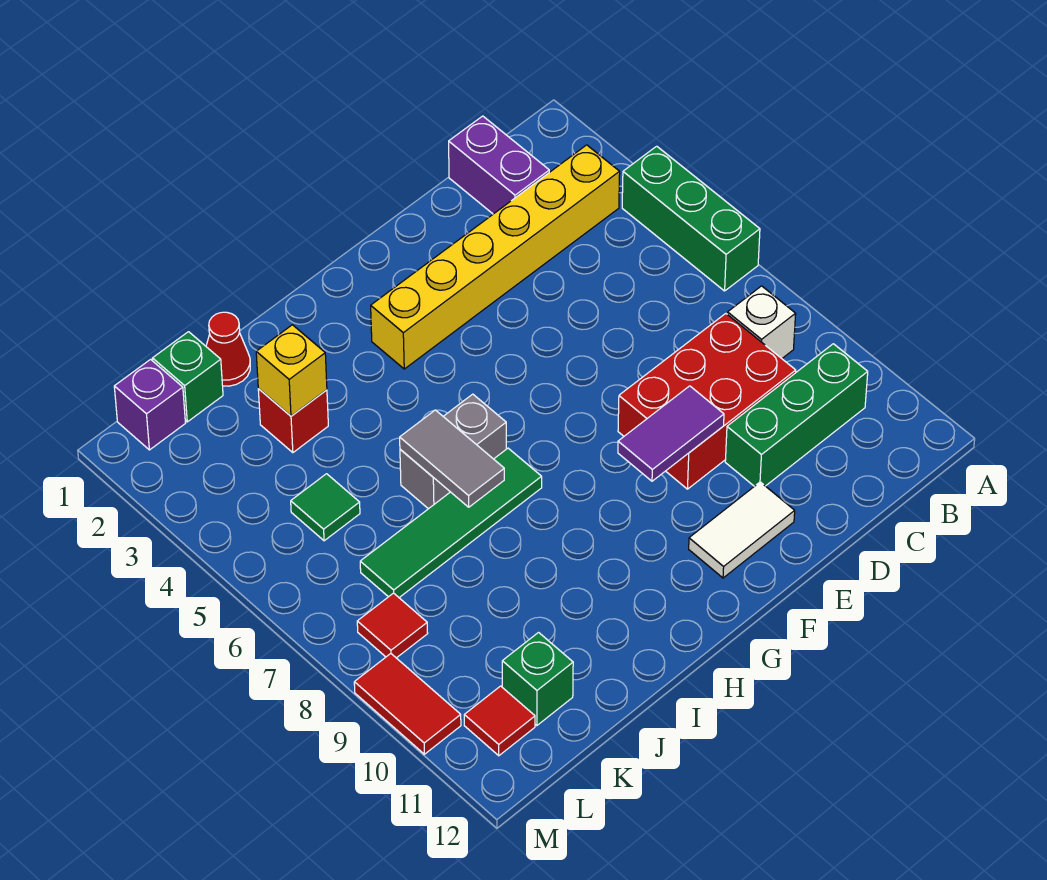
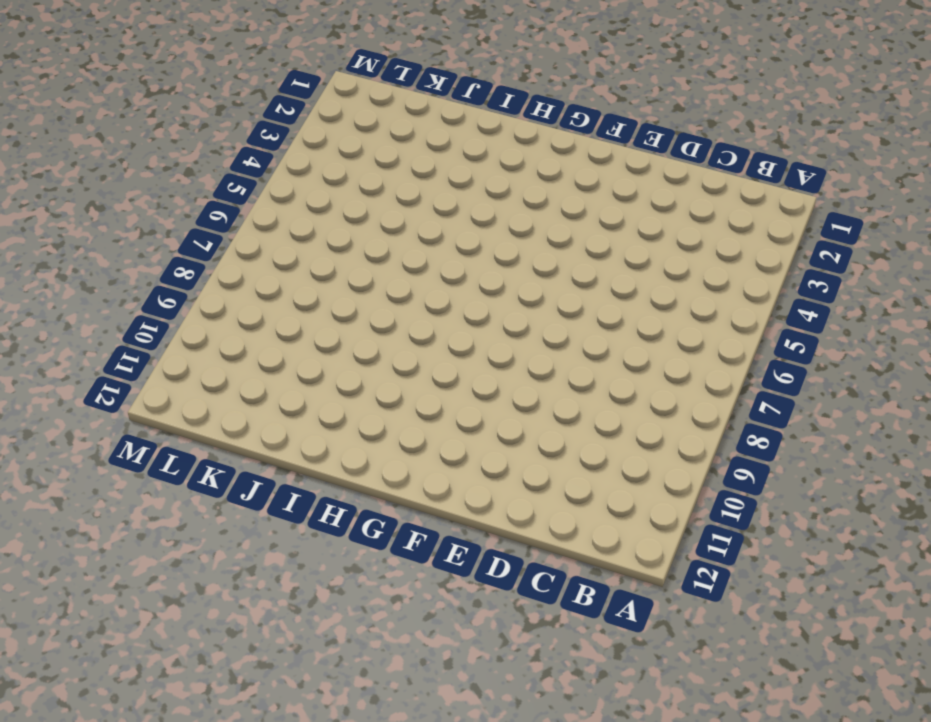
none -> green brick A4:A6 level 1
none -> yellow brick B3:G3 level 1
none -> white brick B8 level 1

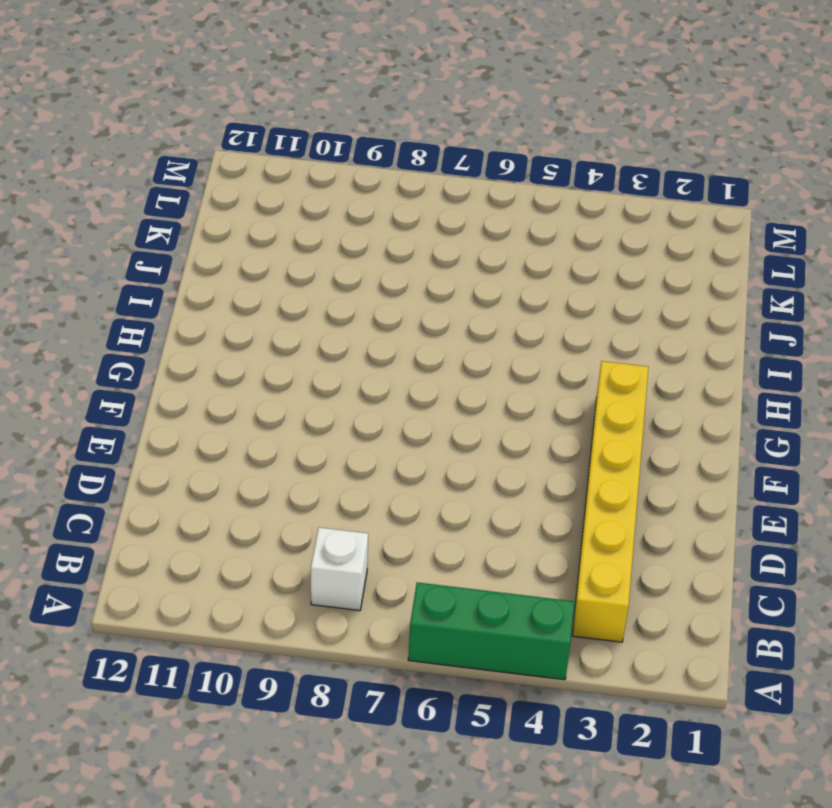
none -> green brick B10:D10 level 1
none -> purple brick C1:C2 level 1
none -> red brick C8:E9 level 1

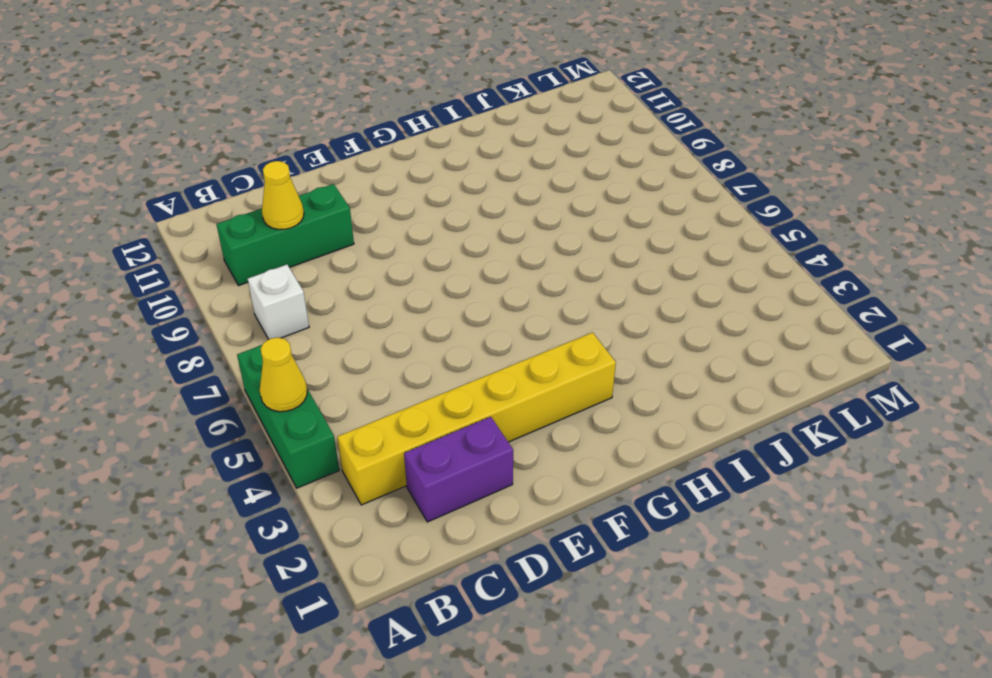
yellow cone A5 level 2 -> none
purple brick C2:D2 level 1 -> purple brick C1:C2 level 1
yellow cone C10 level 2 -> none
none -> red brick C8:E9 level 1
none -> white tile E11:F11 level 1
none -> grey brick H6:I6 level 1

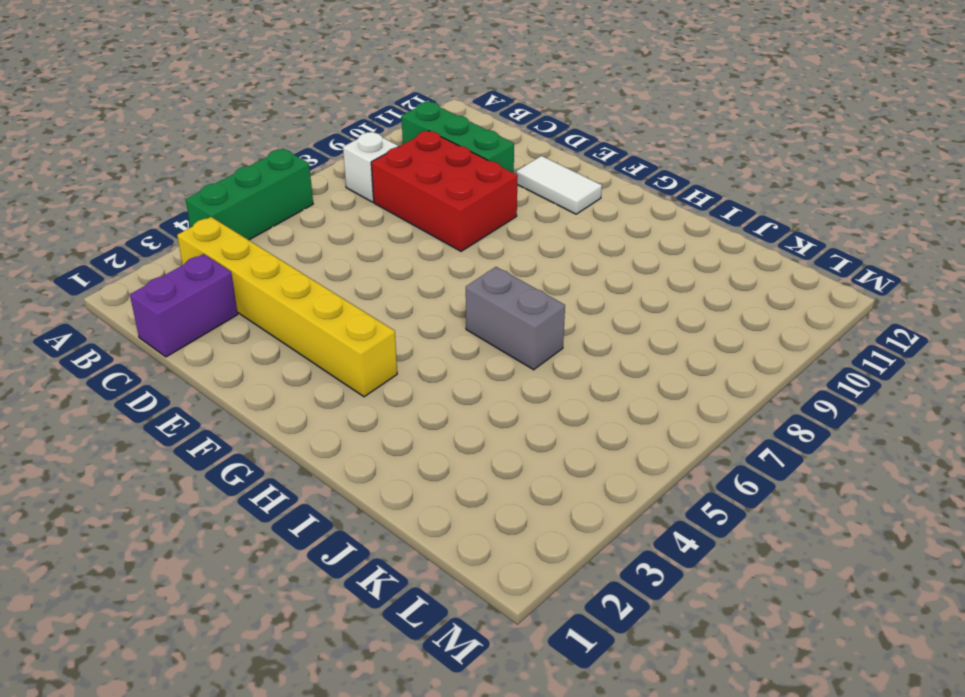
none -> green tile H7:K7 level 1
none -> red cone J1 level 1
none -> red brick J3 level 1

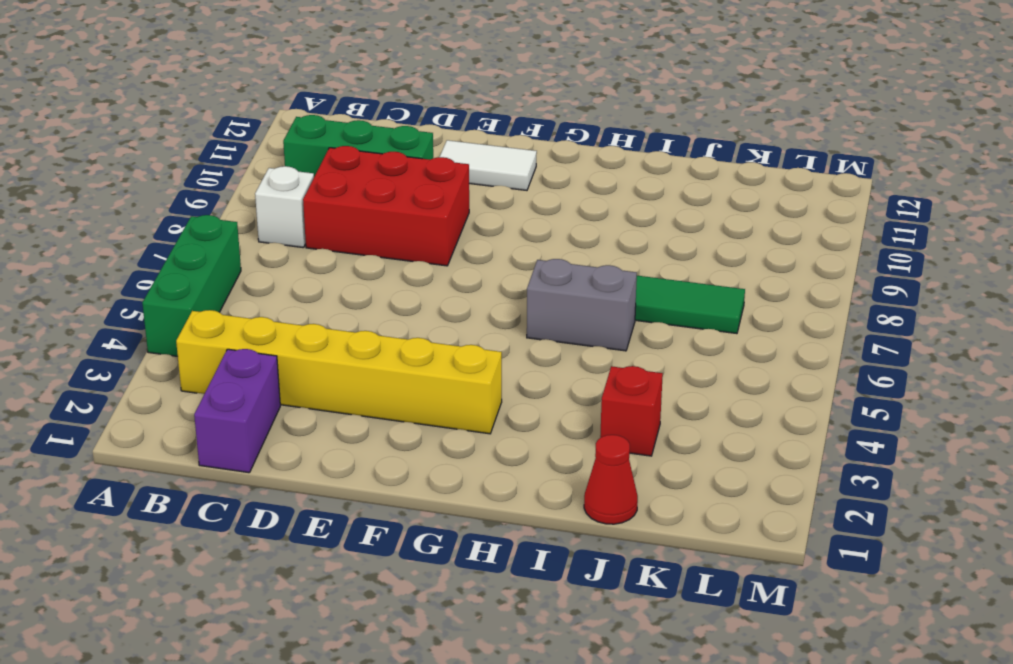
none -> green brick K1 level 1
none -> green tile K5 level 1
none -> green brick K11 level 1

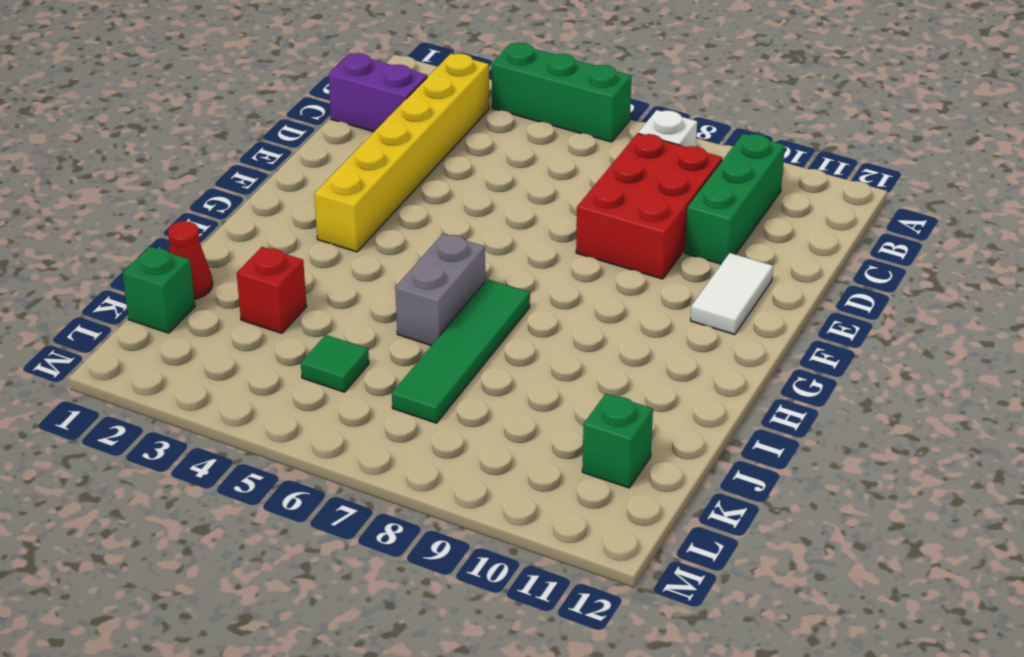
none -> purple brick L1 level 1
none -> red tile L8 level 1
none -> red tile L11 level 1

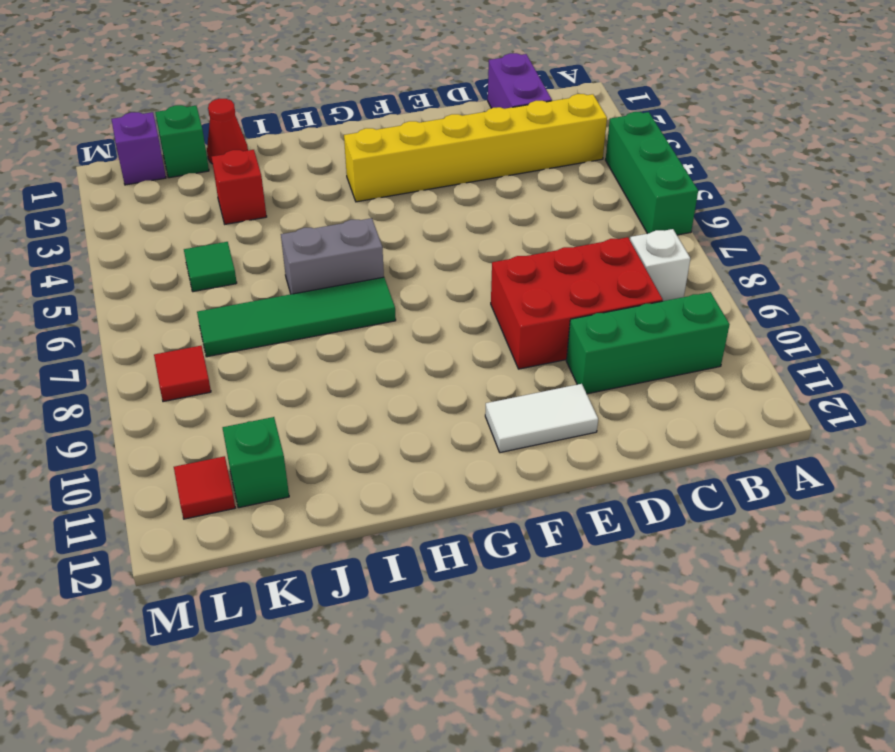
none -> red tile M9:M10 level 1
none -> purple tile E9:F9 level 2
none -> grey tile I6:I7 level 2

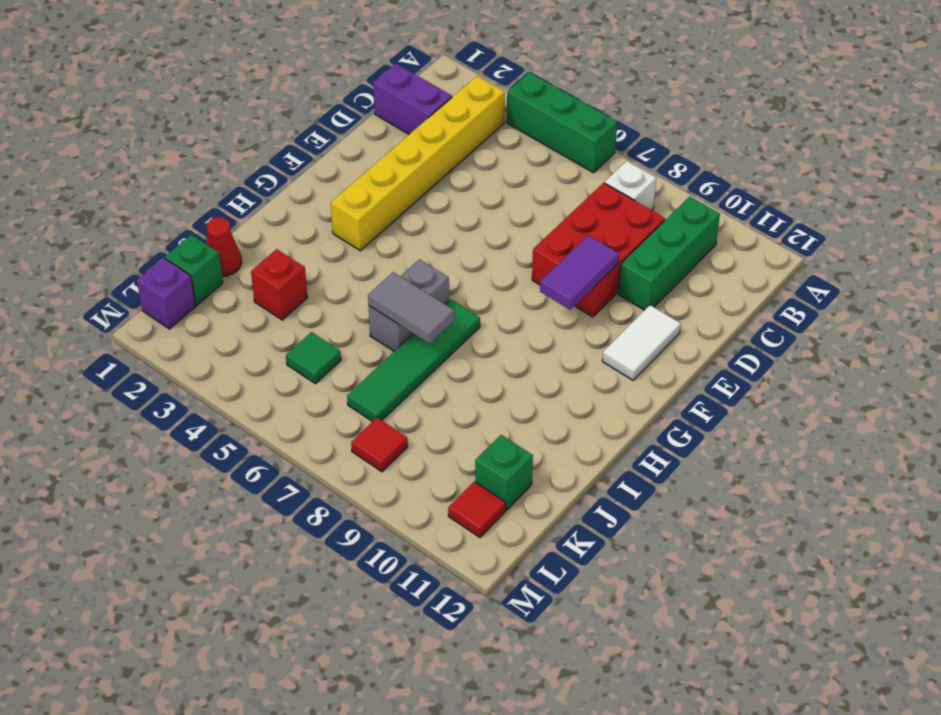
none -> red tile M9:M10 level 1
none -> yellow brick J3 level 2

